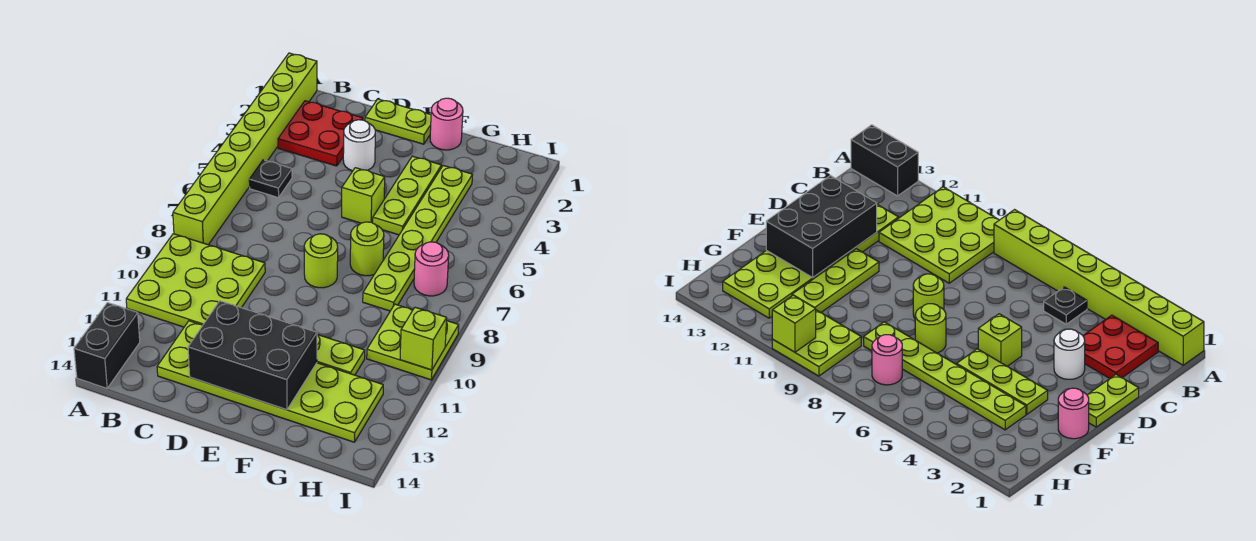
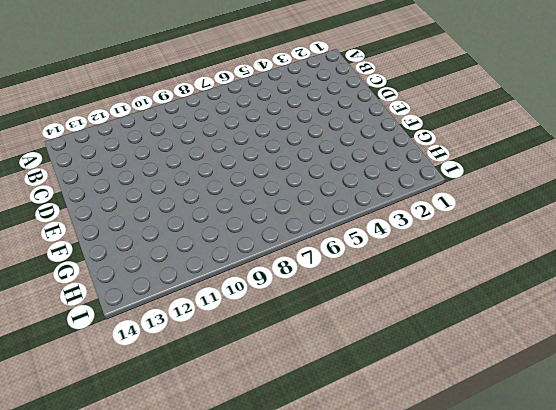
none -> lime brick A1:A8 level 1
none -> lime plate A9:C11 level 1
none -> black brick A13:A14 level 1

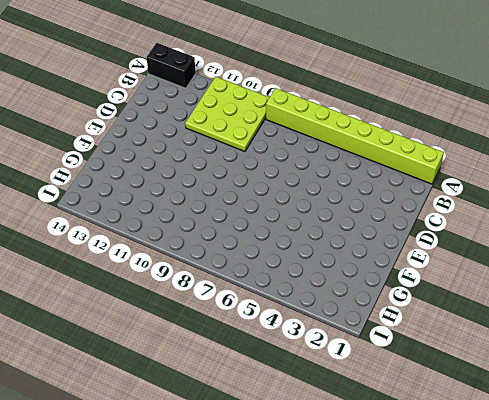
none -> red plate B2:C3 level 1
none -> black plate B5 level 1
none -> lime plate C12:H13 level 1

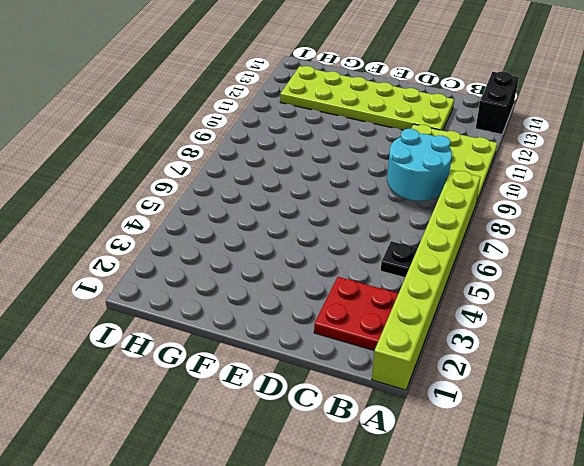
cyan round brick B8:C9 level 2 -> none
none -> lime plate D1:E1 level 1
none -> white round brick D3 level 1
none -> lime brick E5 level 1

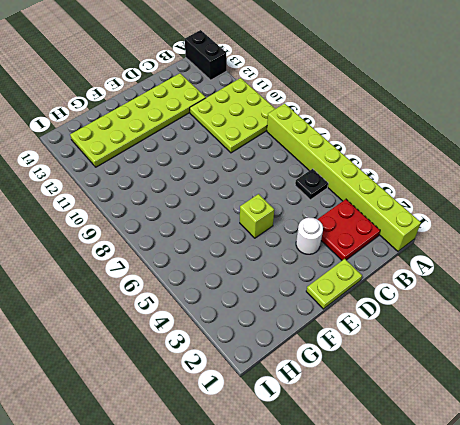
none -> lime round brick E8 level 1
none -> lime plate E11:G11 level 1
none -> pink round brick F1 level 1

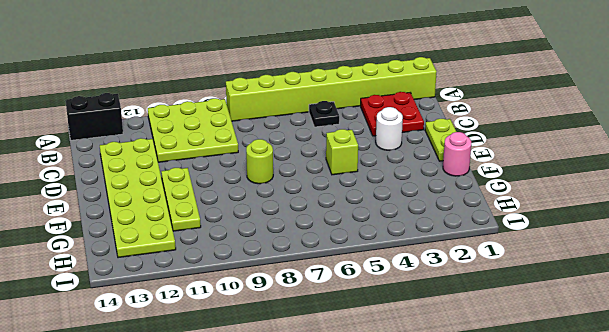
none -> lime plate F3:F5 level 1
none -> lime round brick F7 level 1
none -> lime plate G3:G8 level 1

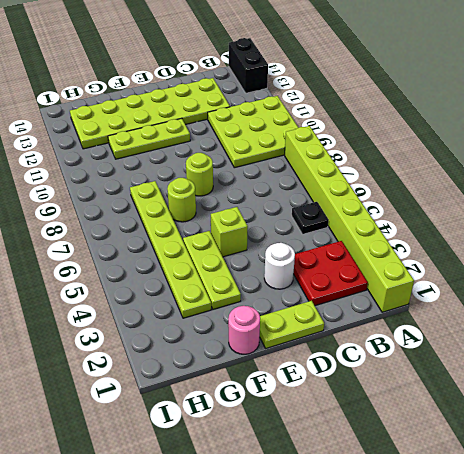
none -> pink round brick H7 level 1
none -> lime plate H9:I10 level 1
none -> black brick D12:F13 level 2

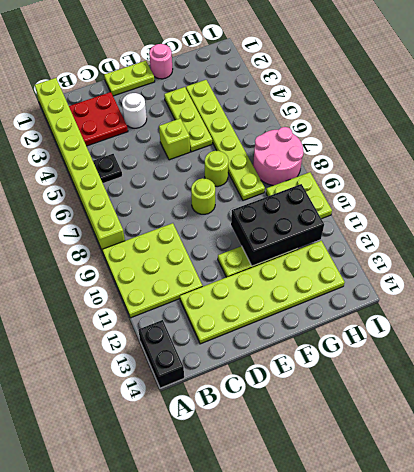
black brick F10:H11 level 2 -> black brick D12:F13 level 2
pink round brick H7:I8 level 1 -> pink round brick H7 level 1
none -> lime brick I10 level 2

